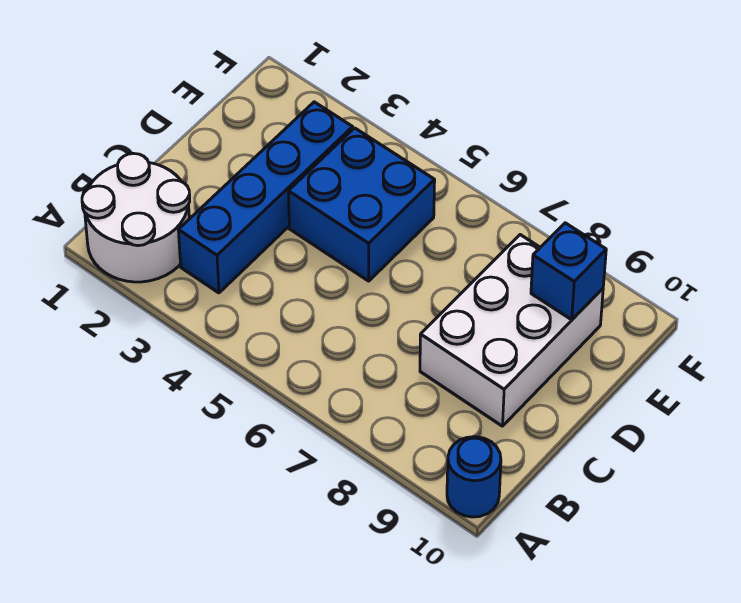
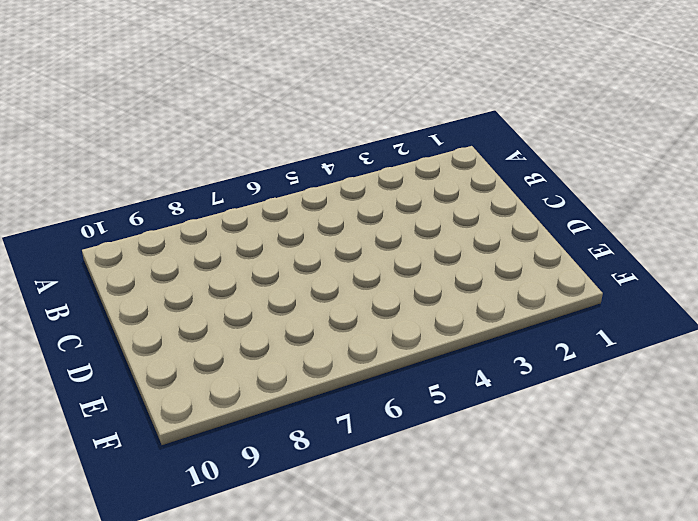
none -> white round brick A1:B2 level 1
none -> blue round brick A10 level 1

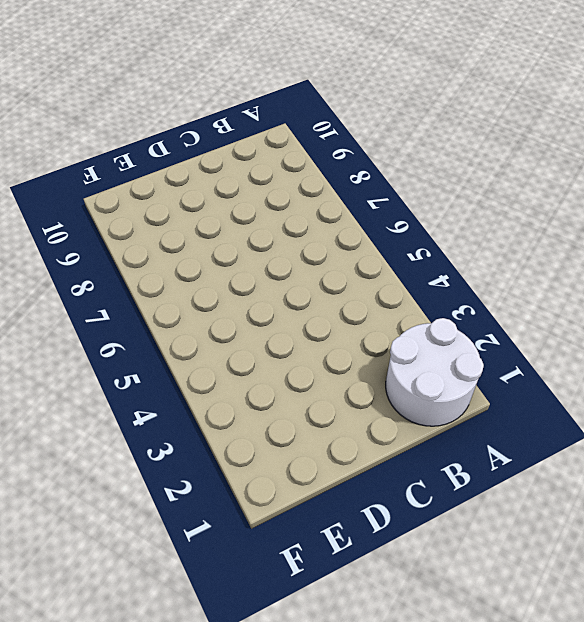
none -> blue round brick A10 level 1
none -> blue brick B3:E3 level 1

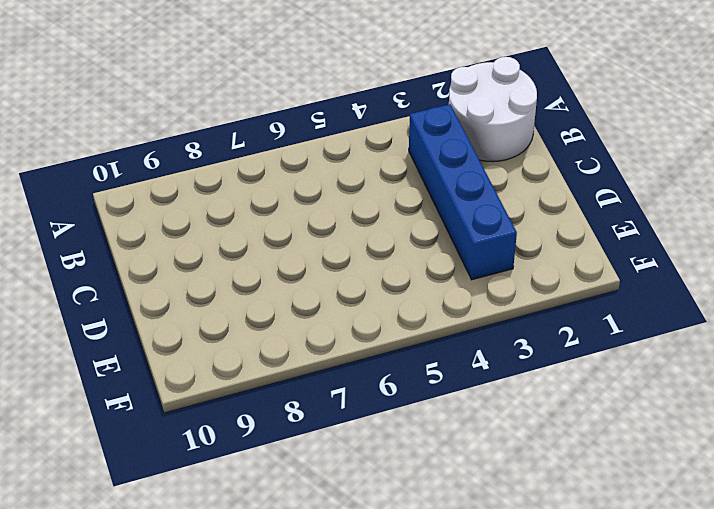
none -> blue round brick A10 level 1
none -> white brick C8:E9 level 1

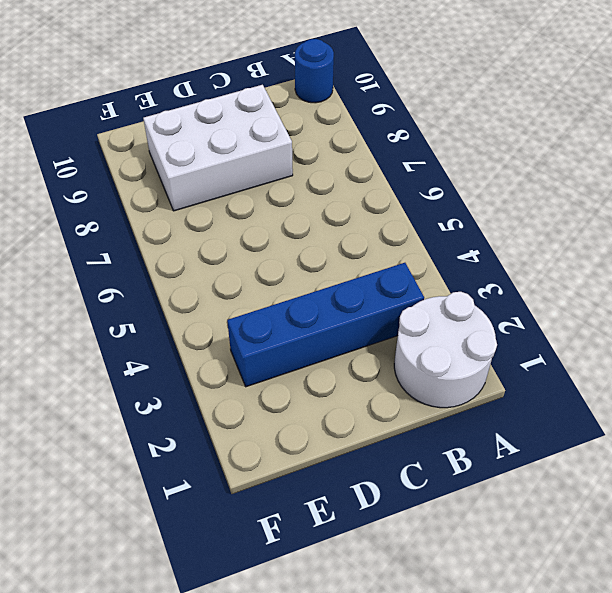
none -> blue brick D4:E5 level 1
none -> blue brick E9 level 2

